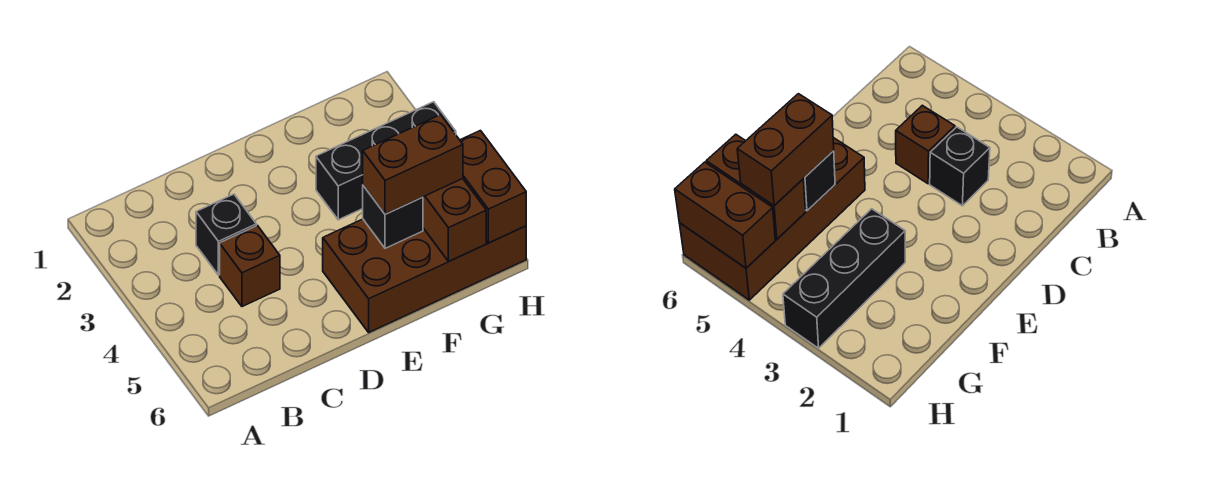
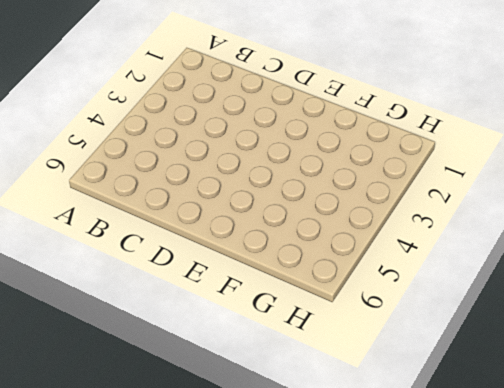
none -> black brick C3 level 1
none -> brown brick C4 level 1

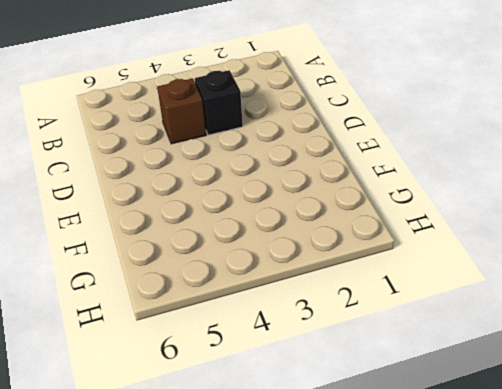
none -> brown brick E5:H6 level 1
none -> black brick F3:H3 level 1

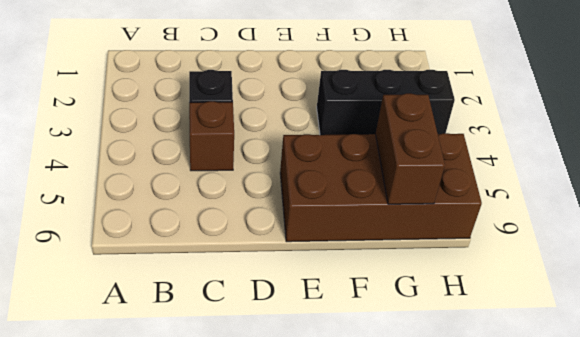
none -> black brick F5 level 2
none -> brown brick H5:H6 level 2

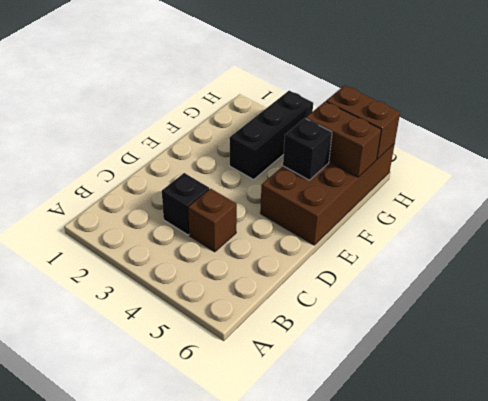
none -> brown brick F5:G5 level 3

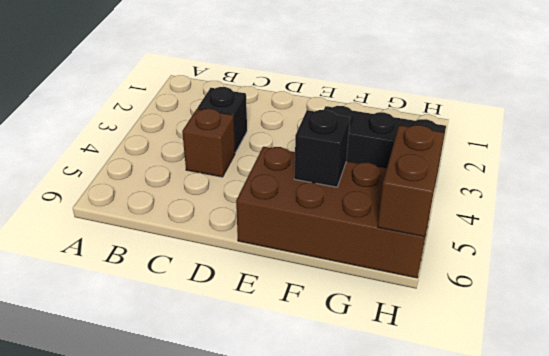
none -> brown brick G5:G6 level 2
none -> brown brick F5:G5 level 3

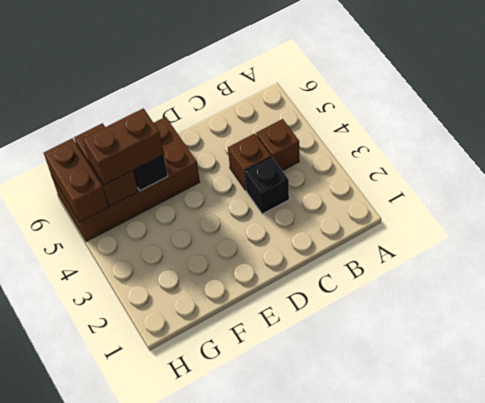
brown brick B4 level 1 -> none
none -> black brick F3:H3 level 1

